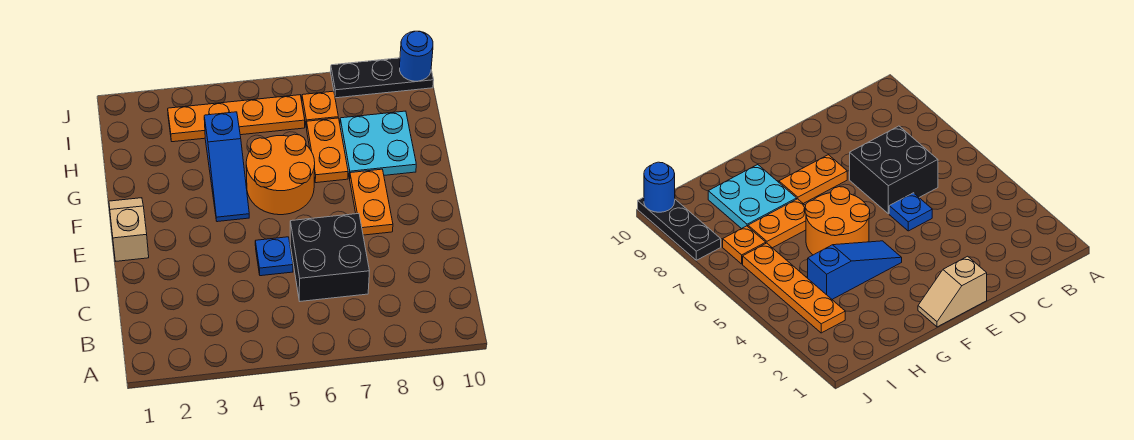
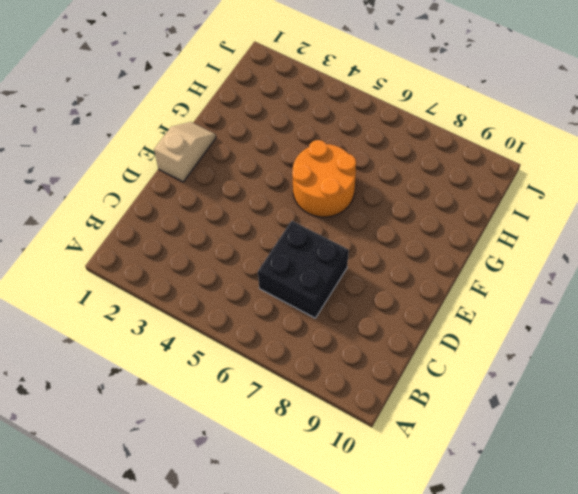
none -> blue plate D5 level 1
none -> orange plate E8:F8 level 1
none -> blue slope F4:H4 level 1 top H

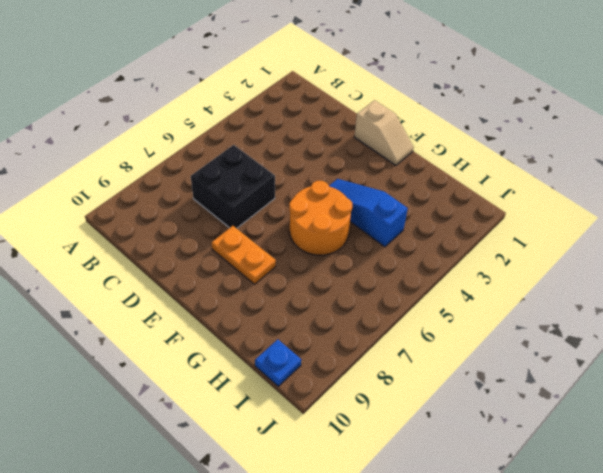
blue plate I10 level 1 -> blue plate D5 level 1
none -> orange plate G7:H7 level 1
none -> cyan plate G8:H9 level 1
none -> orange plate I3:I6 level 1

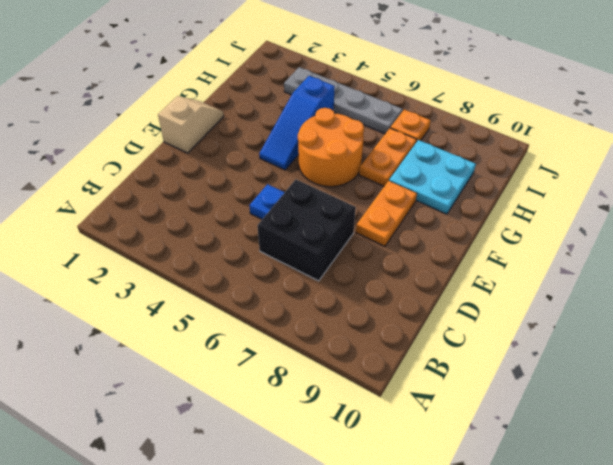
grey plate I3:I6 level 1 -> orange plate I3:I6 level 1
none -> black plate J8:J10 level 1
none -> blue round brick J10 level 2

